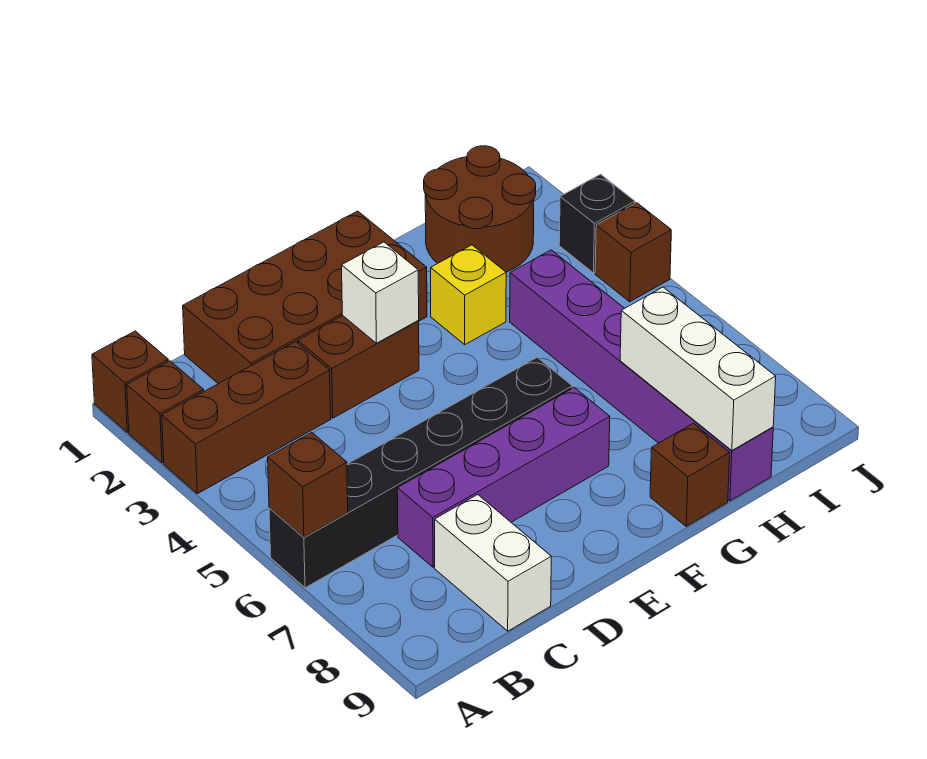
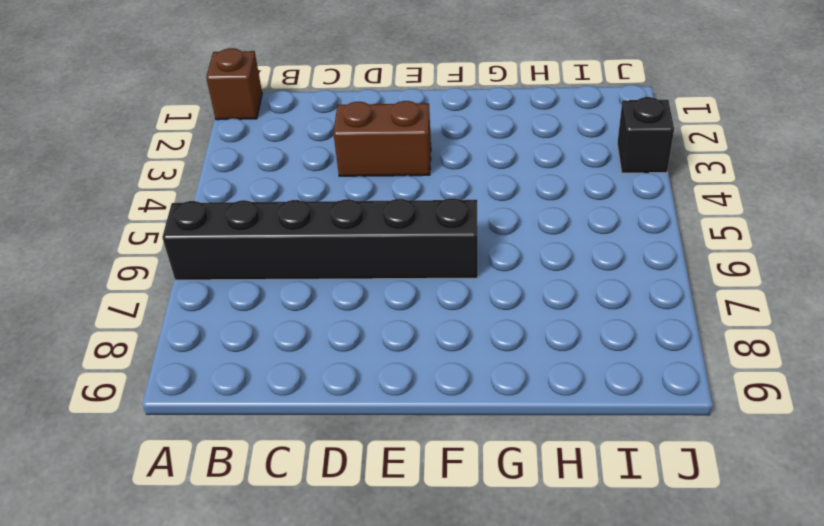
none -> brown brick A2 level 1
none -> brown brick A3:C3 level 1
none -> brown brick C1:F2 level 1

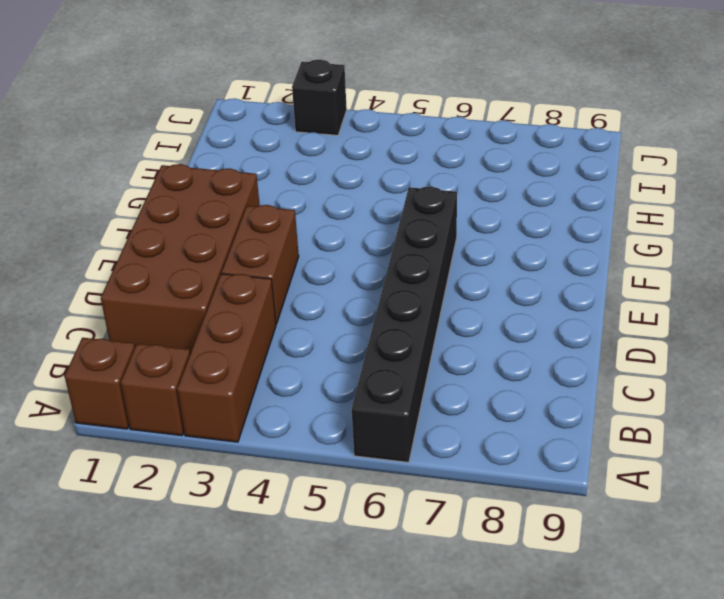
none -> purple brick C7:F7 level 1
none -> white brick C8:C9 level 1
none -> yellow brick G3 level 1

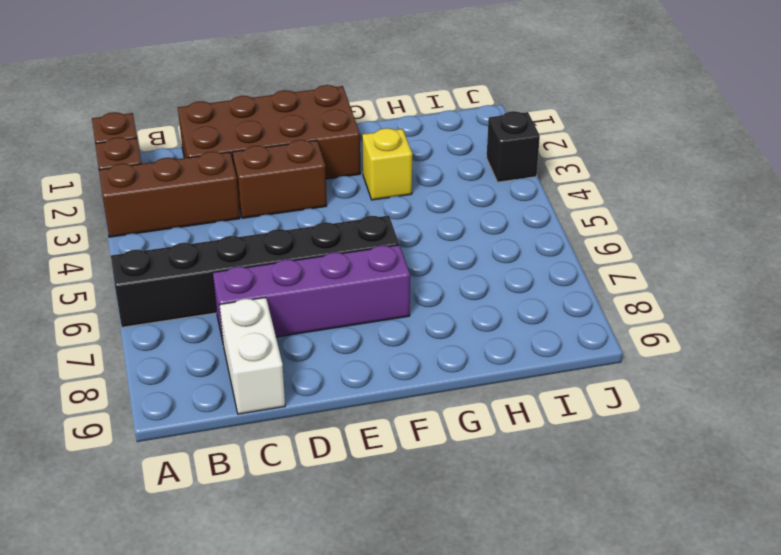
none -> brown brick G9 level 1
none -> brown round brick H1:I2 level 1
none -> purple brick H4:H9 level 1

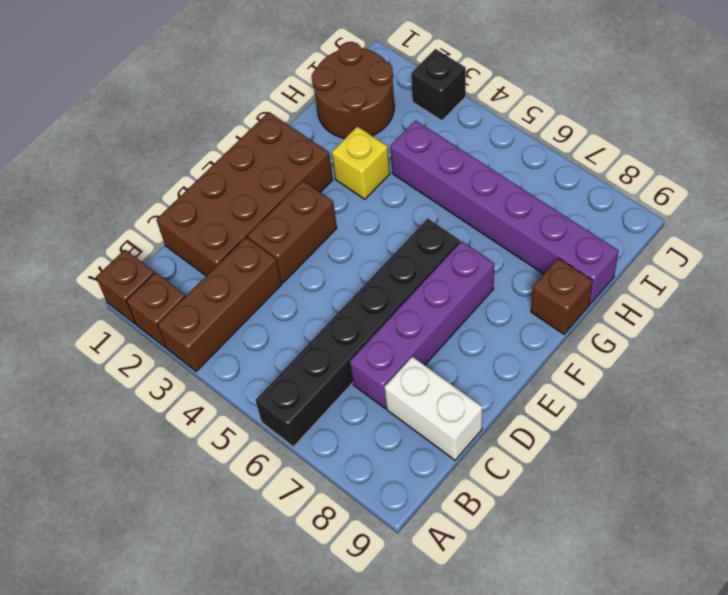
none -> brown brick J4 level 1
none -> brown brick A6 level 2
none -> white brick E3 level 2

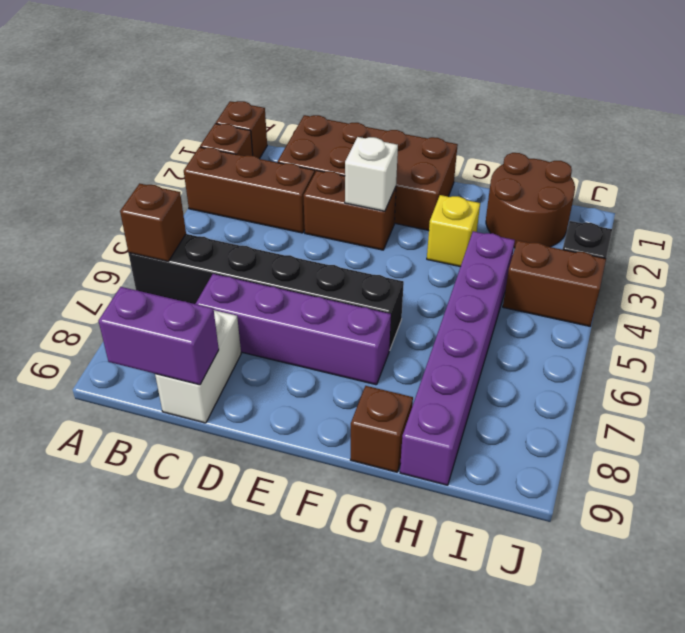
purple brick B9:C9 level 2 -> none
brown brick I4:J4 level 1 -> brown brick J4 level 1
none -> white brick H7:H9 level 2

